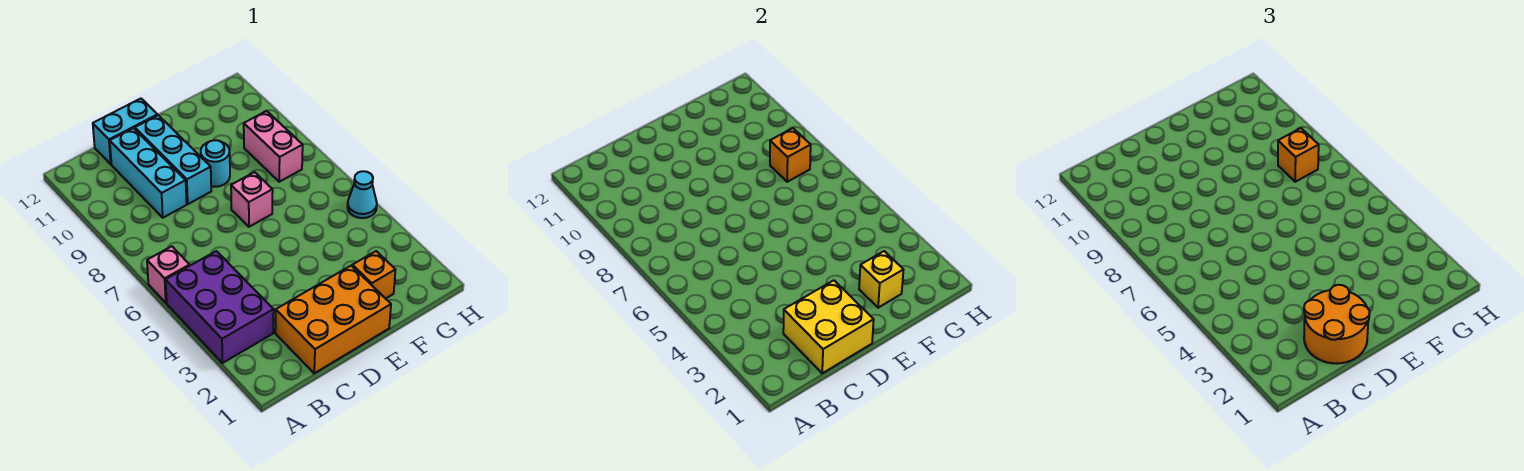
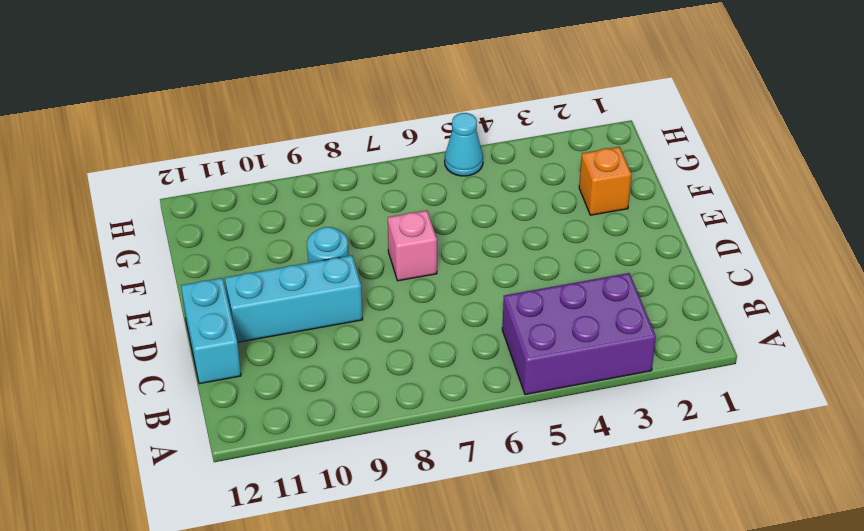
none -> pink brick A6 level 1
none -> orange brick C1:E2 level 1
none -> cyan brick C9:C11 level 1

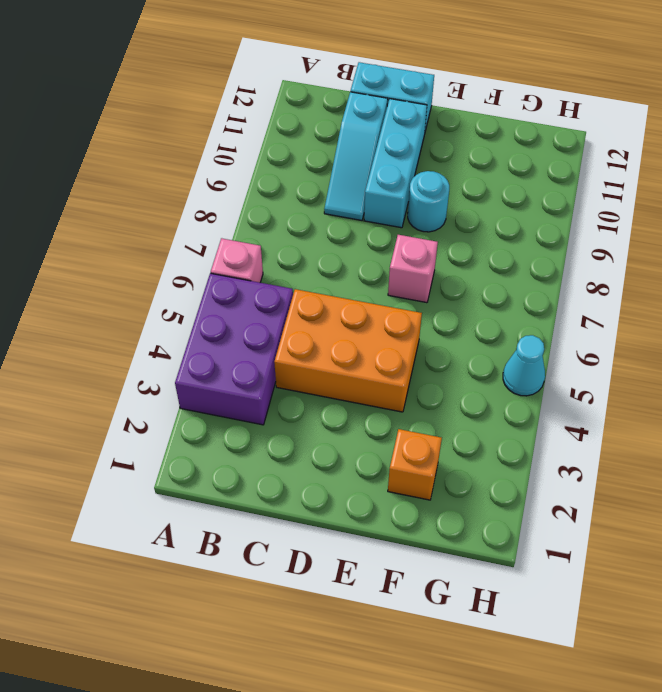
orange brick C4:E5 level 1 -> orange brick C1:E2 level 1
cyan slope C9:C11 level 1 top 11 -> cyan brick C9:C11 level 1
none -> pink brick G8:G9 level 1
none -> yellow brick C1:D2 level 2
none -> yellow brick F2 level 2

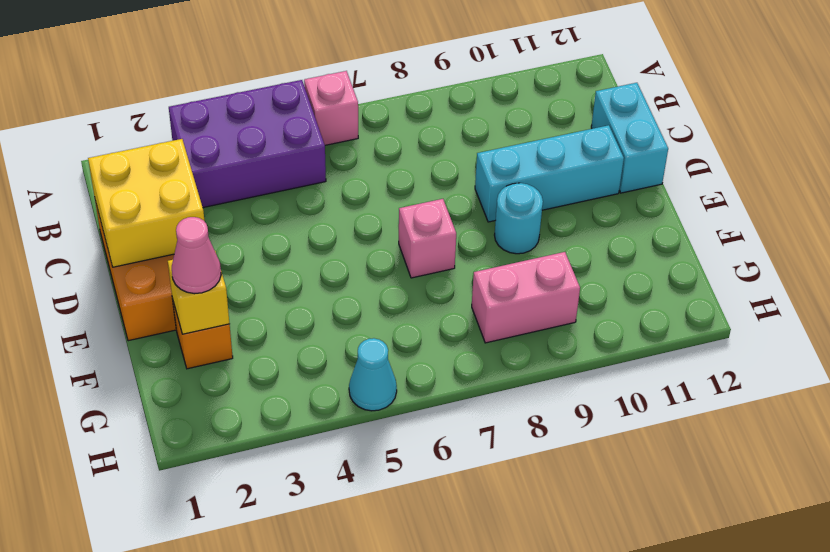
pink cone F2 level 3 -> none
none -> cyan brick C9:C11 level 1
none -> orange brick G8 level 2
none -> orange round brick C1:D2 level 3

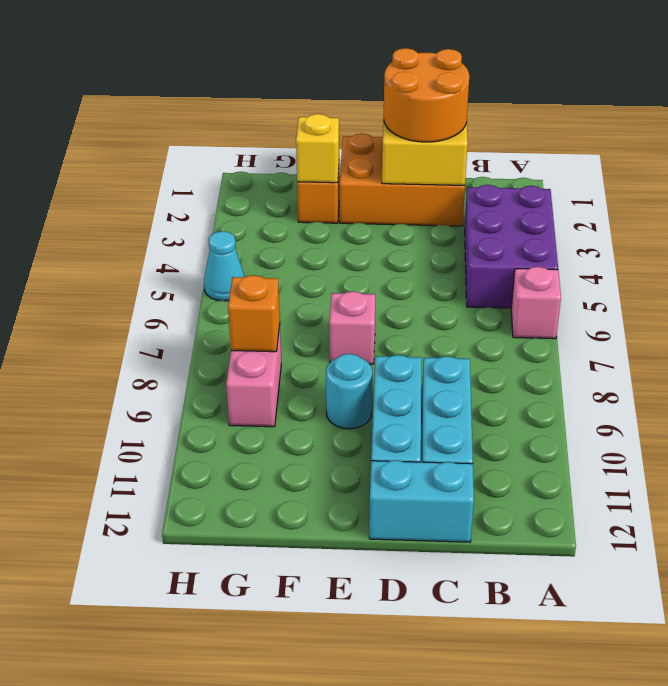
none -> orange brick G8 level 3

